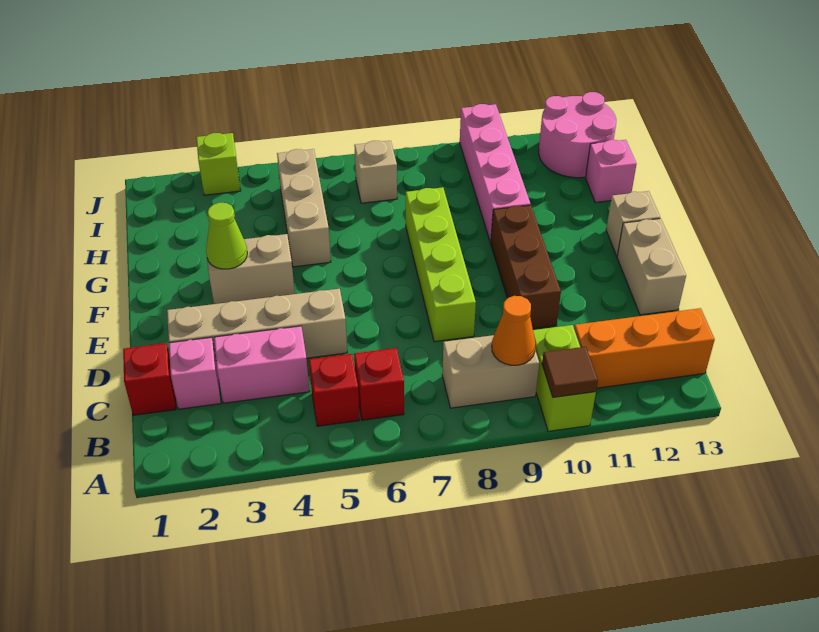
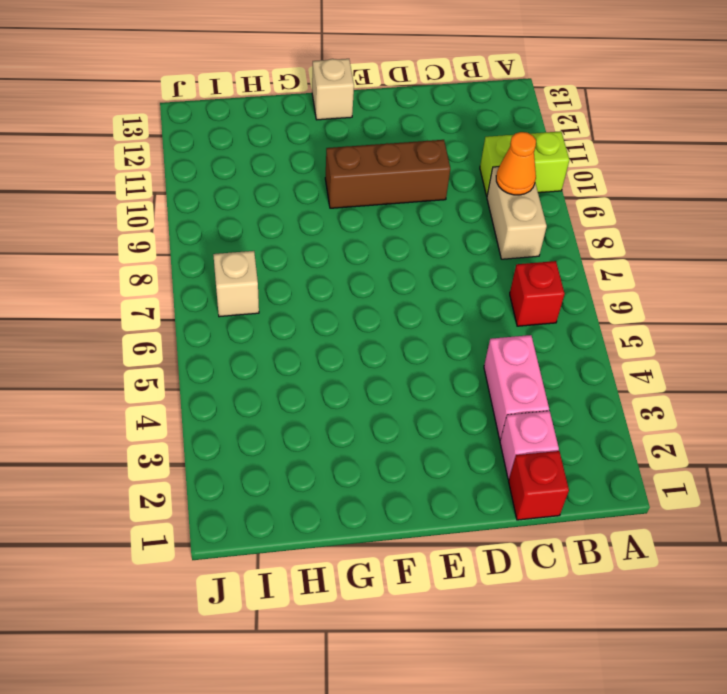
none -> red brick B5 level 1
none -> orange brick B11:B13 level 1
none -> tan brick D2:D5 level 1

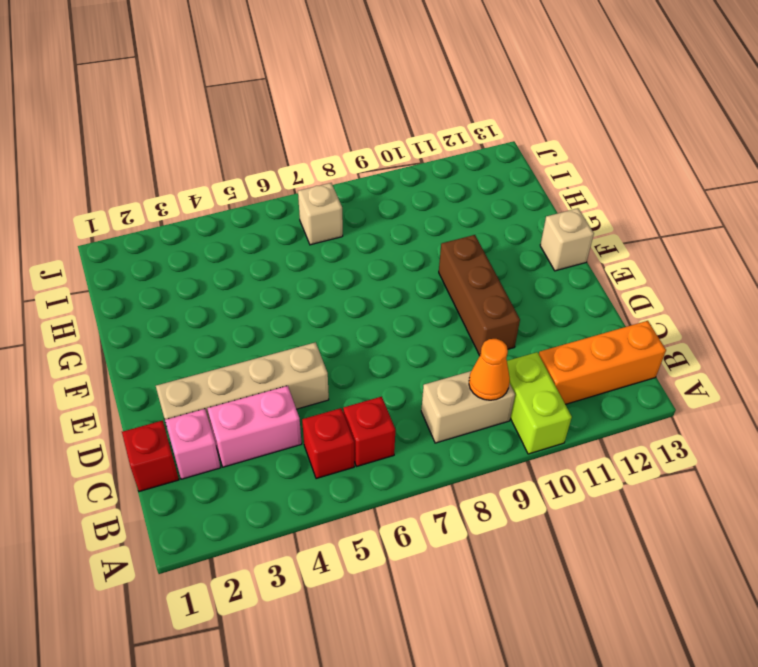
none -> lime brick D8:G8 level 1
none -> tan brick D13:E13 level 1
none -> tan brick F3:F4 level 1

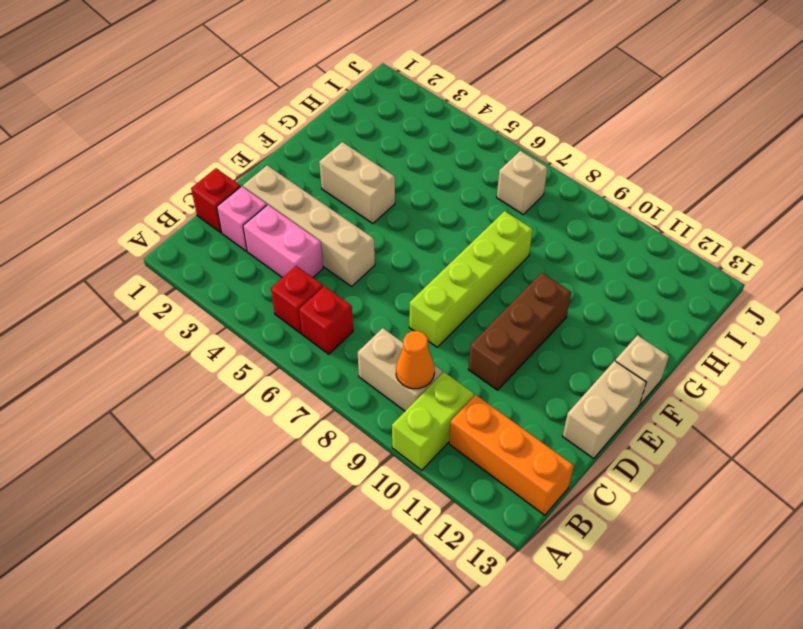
none -> tan brick G5:I5 level 1
none -> pink brick G10:J10 level 1
none -> pink brick H13 level 1

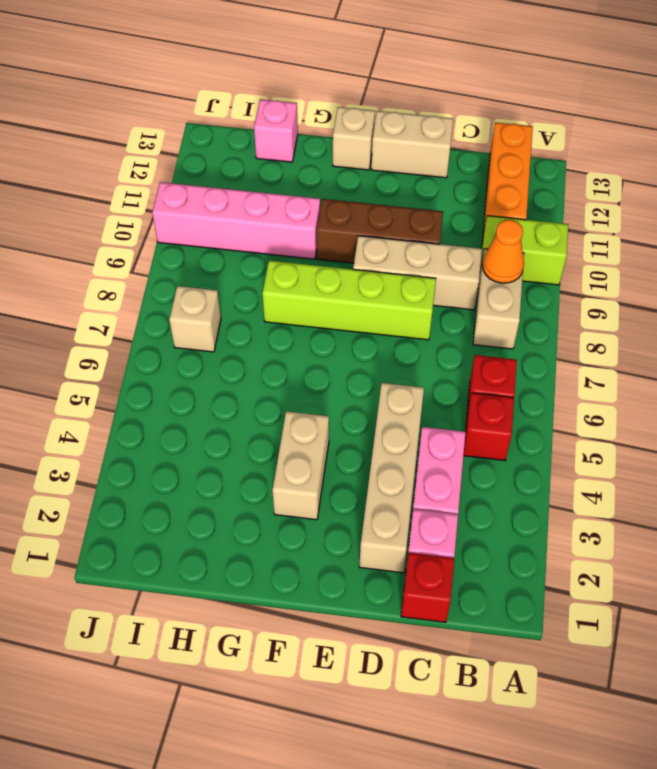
tan brick C9:E9 level 1 -> tan brick G5:I5 level 1
none -> pink round brick I12:J13 level 1
none -> lime brick J3 level 1
none -> brown tile A10 level 2

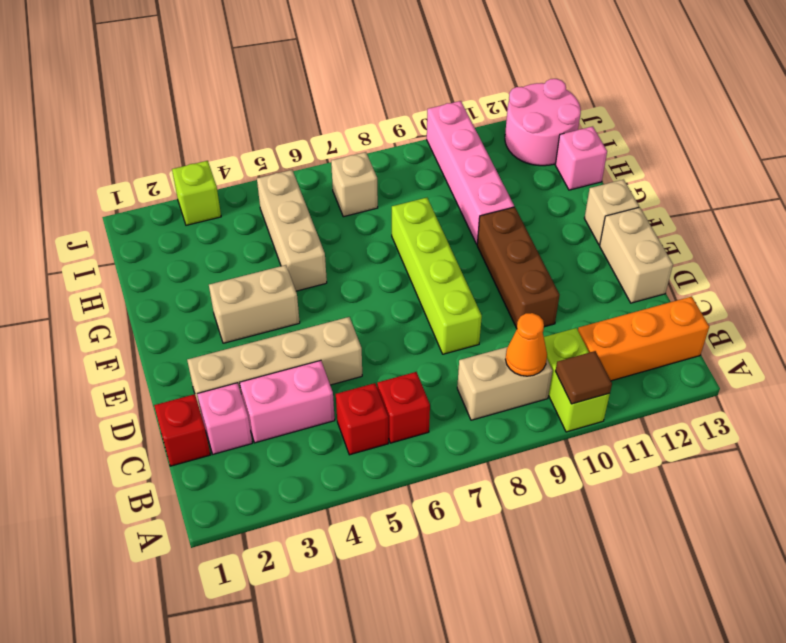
none -> lime cone F3 level 2

